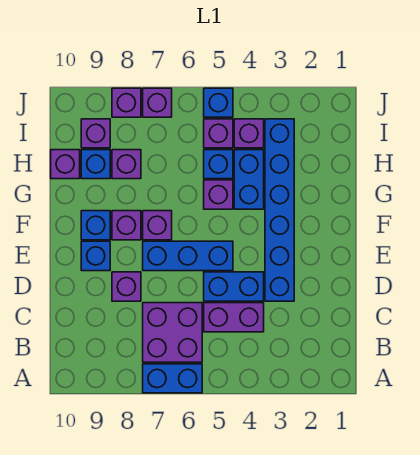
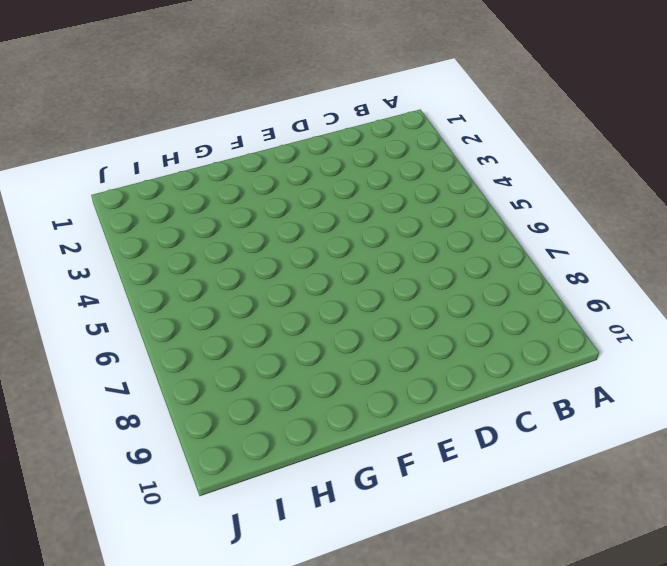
none -> blue brick A6:A7 level 1
none -> purple brick B6:C7 level 1
none -> purple brick C4:C5 level 1

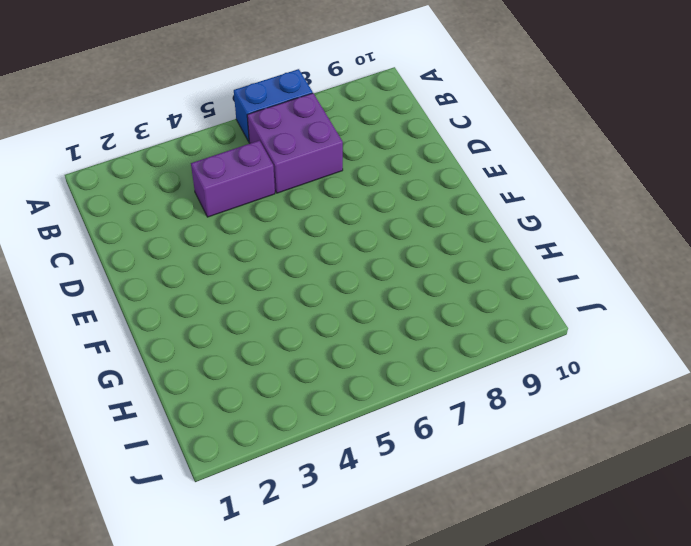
none -> blue brick D3:I3 level 1
none -> blue brick D4:D5 level 1
none -> purple brick D8 level 1

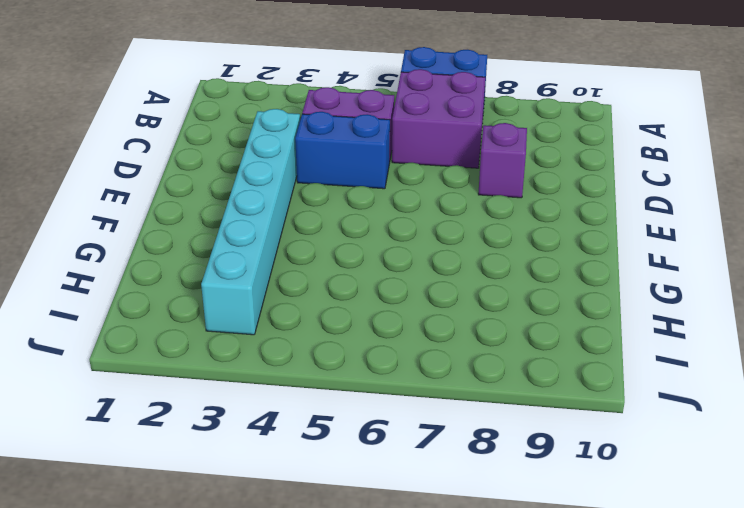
cyan brick D3:I3 level 1 -> blue brick D3:I3 level 1
none -> blue brick E5:E7 level 1
none -> blue brick E9 level 1
none -> purple brick F7 level 1

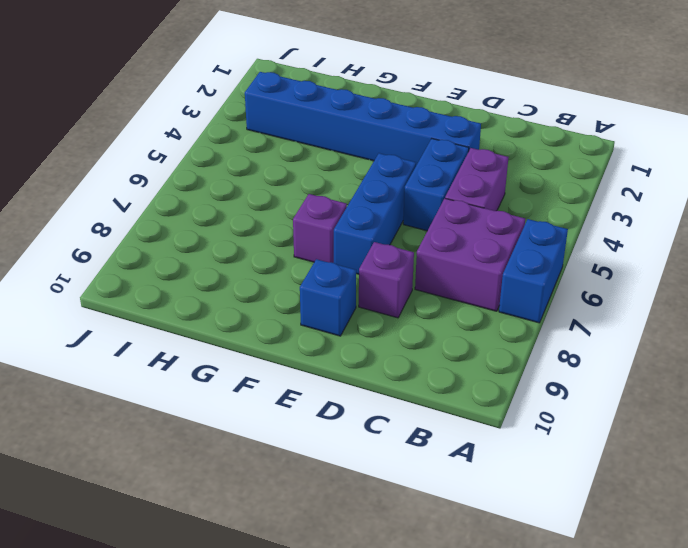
none -> purple brick F8 level 1
none -> blue brick F9 level 1
none -> blue brick G4:H4 level 1

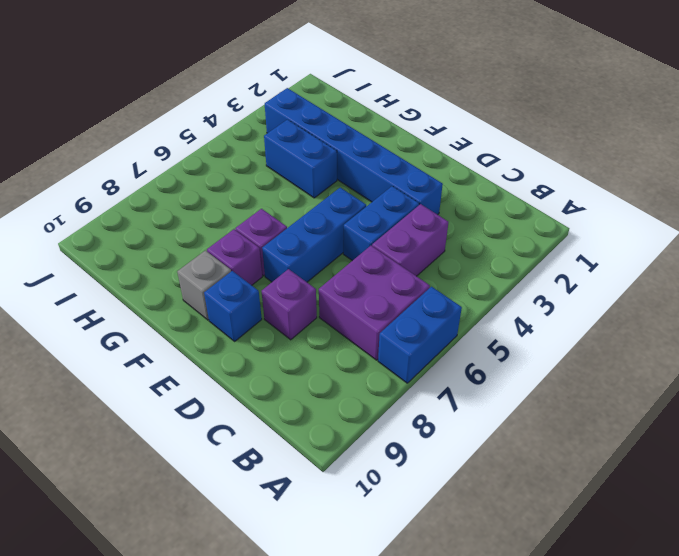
grey brick F9 level 1 -> blue brick F9 level 1
none -> purple brick G5 level 1
none -> blue brick H5 level 1
none -> purple brick H8 level 1

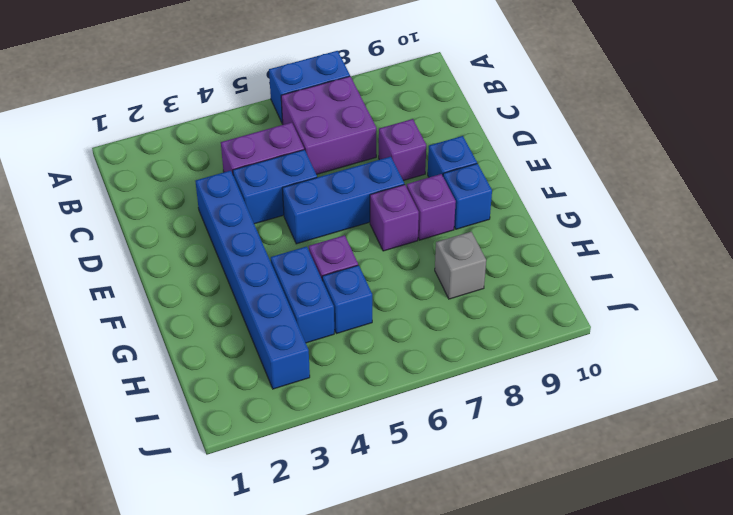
grey brick H8 level 1 -> purple brick H8 level 1
none -> blue brick H9 level 1
none -> purple brick H10 level 1
none -> purple brick I4 level 1

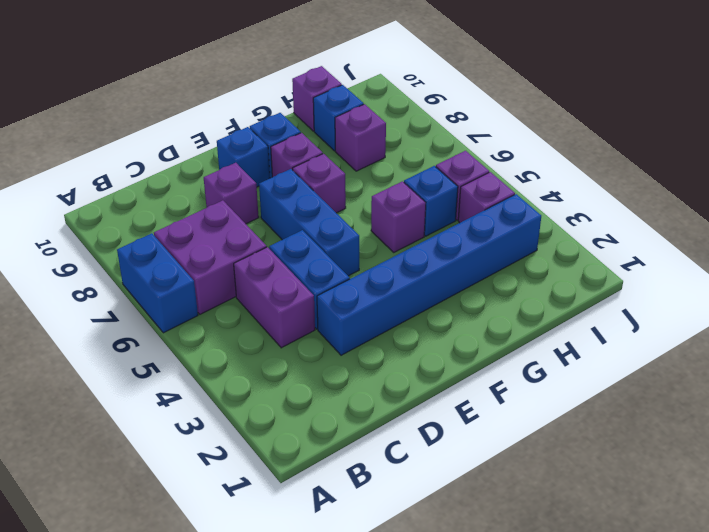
none -> blue brick G4:H4 level 1
none -> purple brick I9 level 1
none -> blue brick J5 level 1

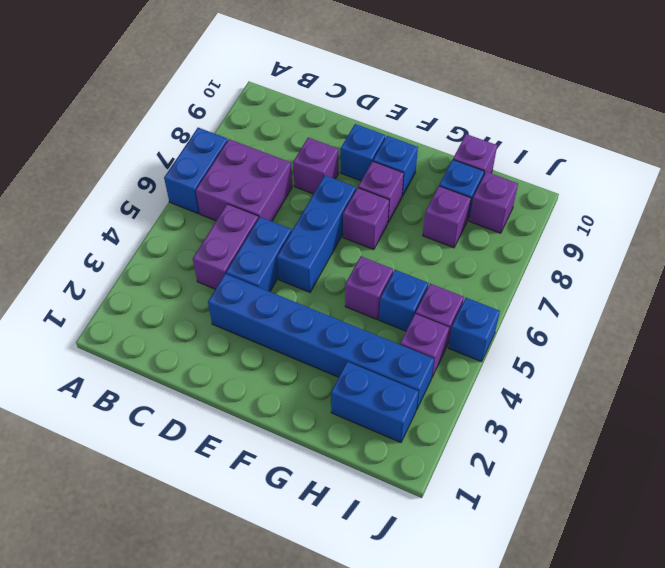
blue brick H2:I2 level 1 -> blue brick G4:H4 level 1
none -> purple brick J7 level 1
none -> purple brick J8 level 1

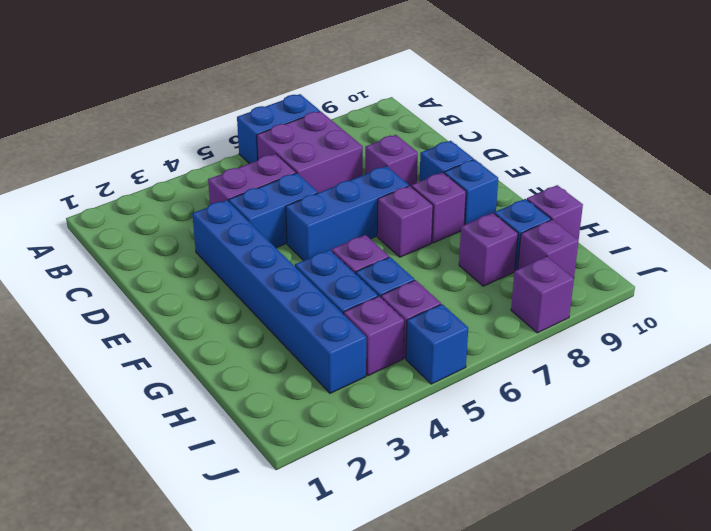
none -> purple brick J7 level 1

